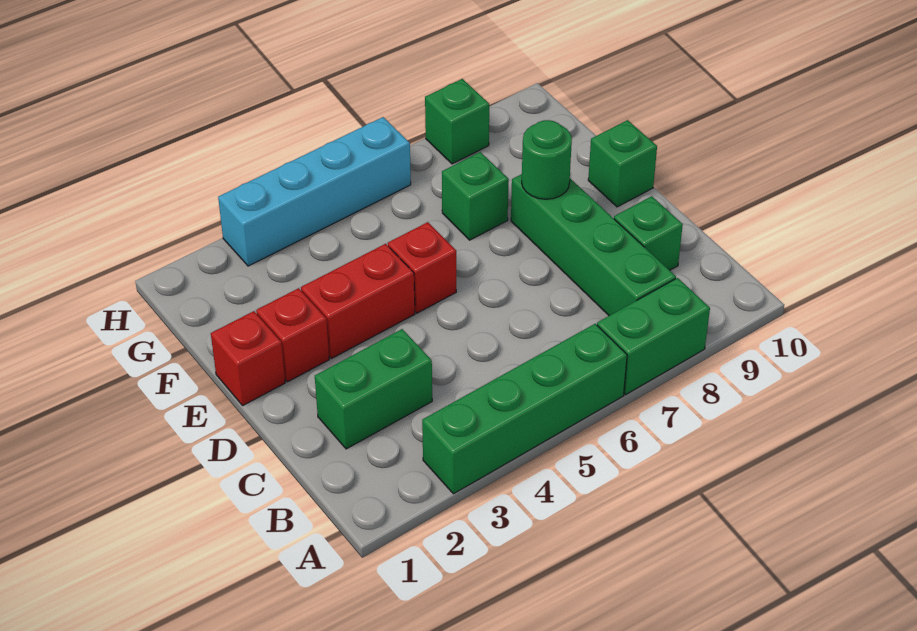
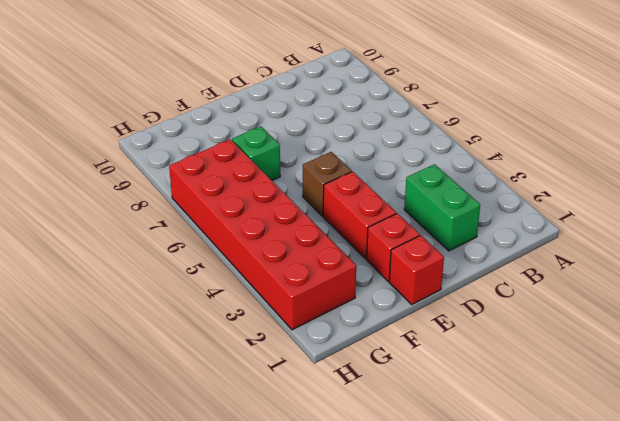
brown brick E5 level 1 -> red brick E5 level 1
red brick G2:H7 level 1 -> cyan brick H3:H6 level 1
none -> green brick A3:A6 level 1
none -> green brick A7:A8 level 1
none -> green brick B8:E8 level 1

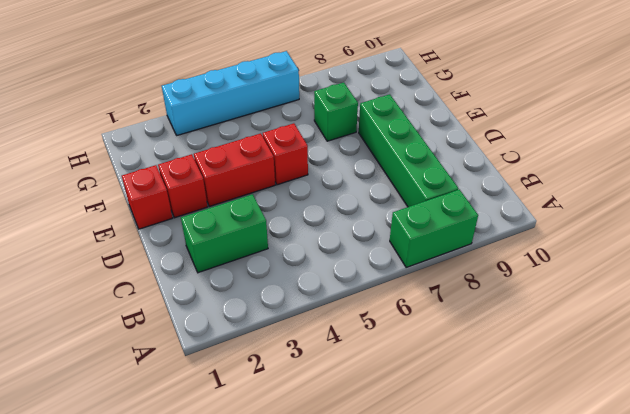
none -> green brick A3:A6 level 1
none -> green brick C9 level 1
none -> green brick E10 level 1

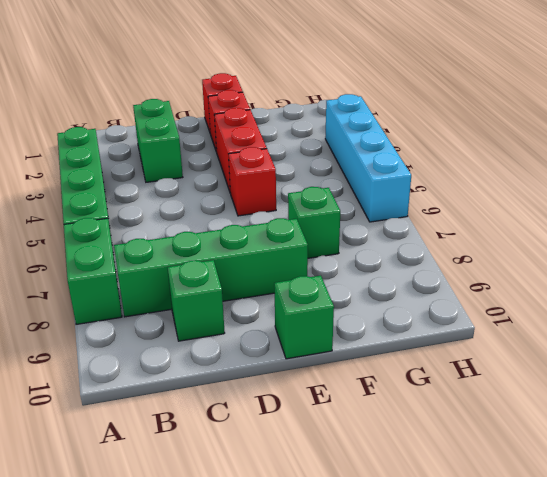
none -> green brick H8 level 1
none -> green round brick E8 level 2

